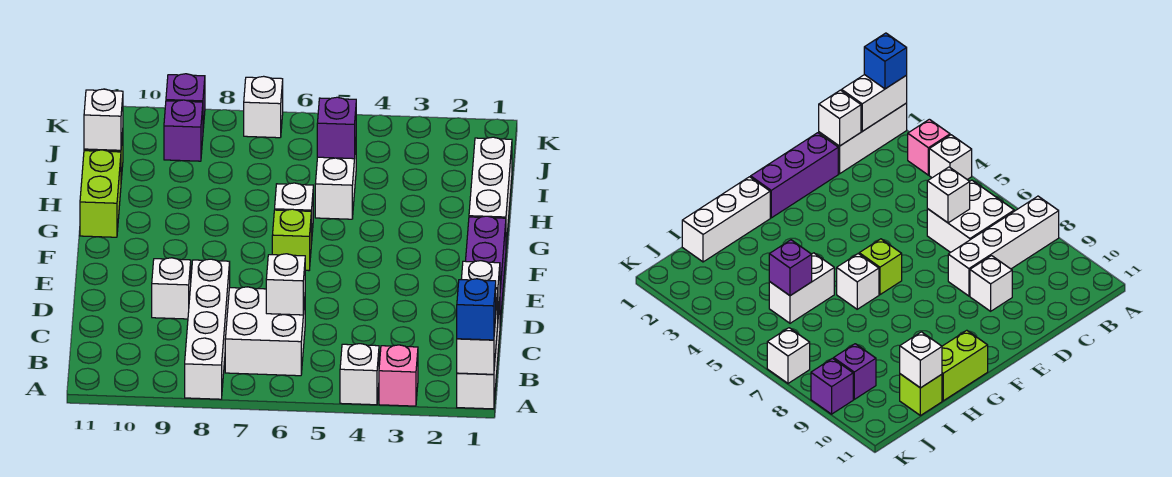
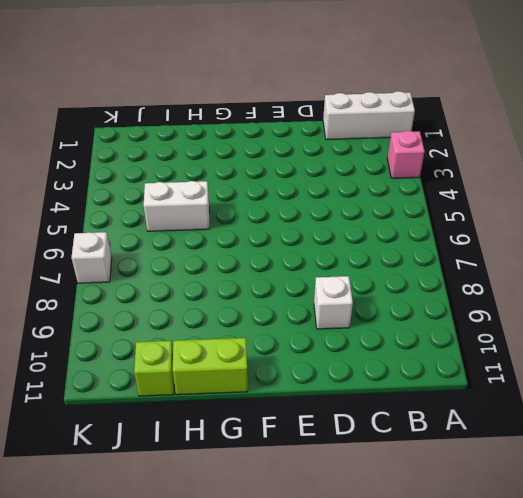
none -> white brick A4 level 1
none -> white brick A8:D8 level 1
none -> white brick B6:C7 level 1

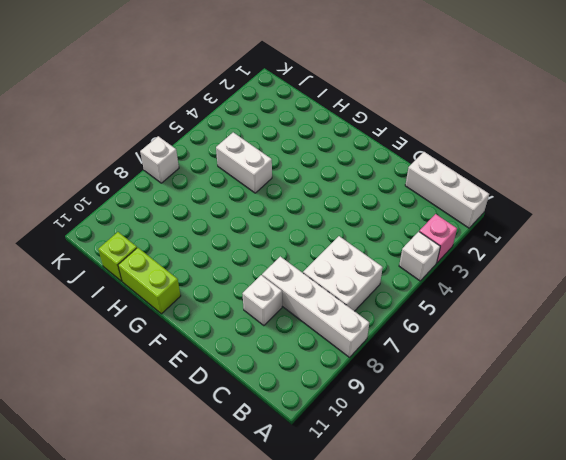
none -> purple brick D1:F1 level 1
none -> lime brick F6 level 1
none -> white brick G1:I1 level 1

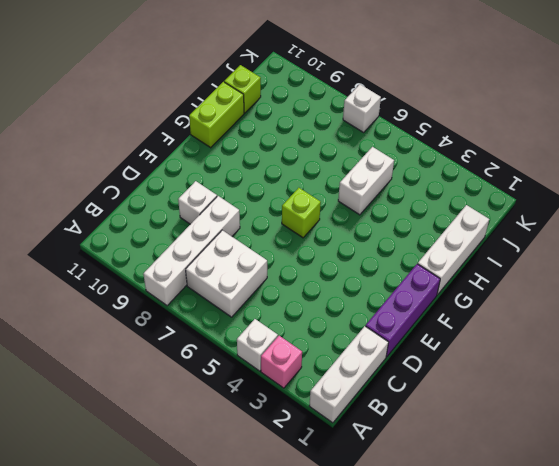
none -> white brick G6 level 1
none -> purple brick J9 level 1
none -> purple brick K9 level 1

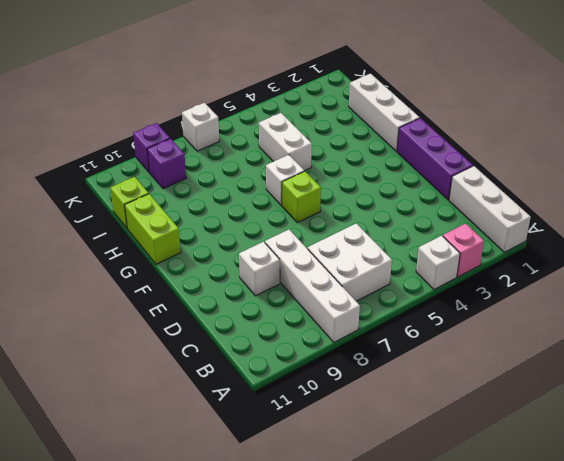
none -> white brick A1:B1 level 2
none -> white brick C1 level 2
none -> white brick C6 level 2

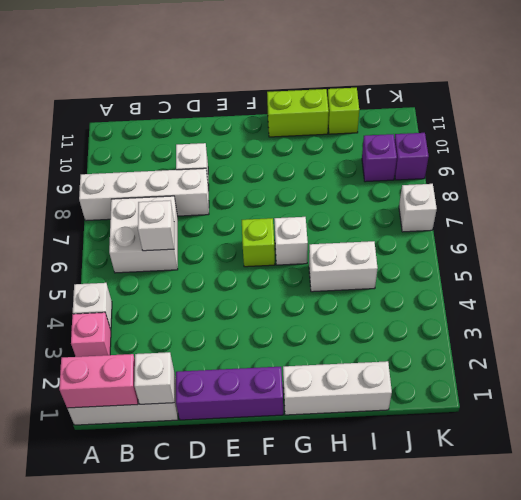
pink brick A1:B1 level 2 -> white brick A1:B1 level 2
none -> purple brick I5 level 2
none -> white brick I11 level 2
none -> blue brick A1 level 3

